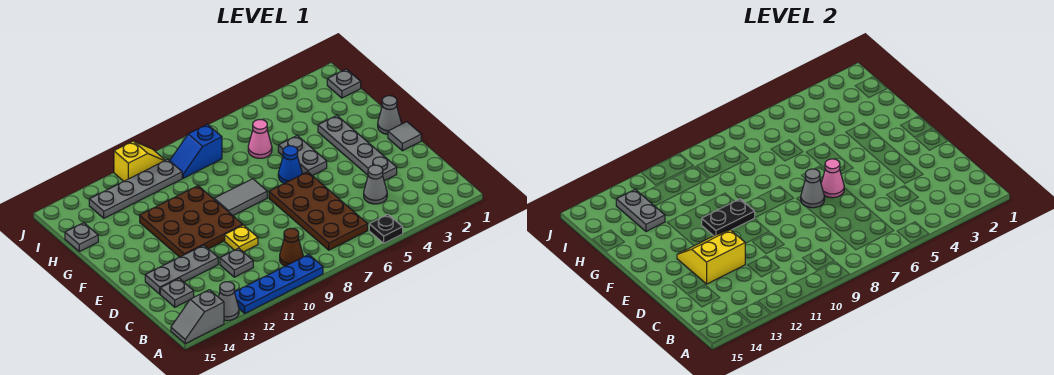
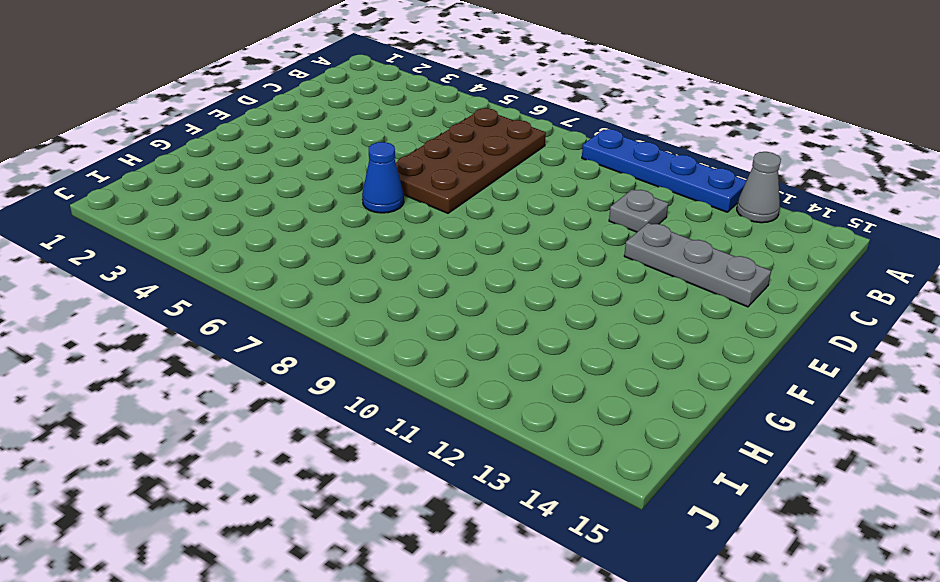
none -> black plate A5 level 1
none -> grey slope A14:A15 level 1 top 14
none -> brown cone B9 level 1

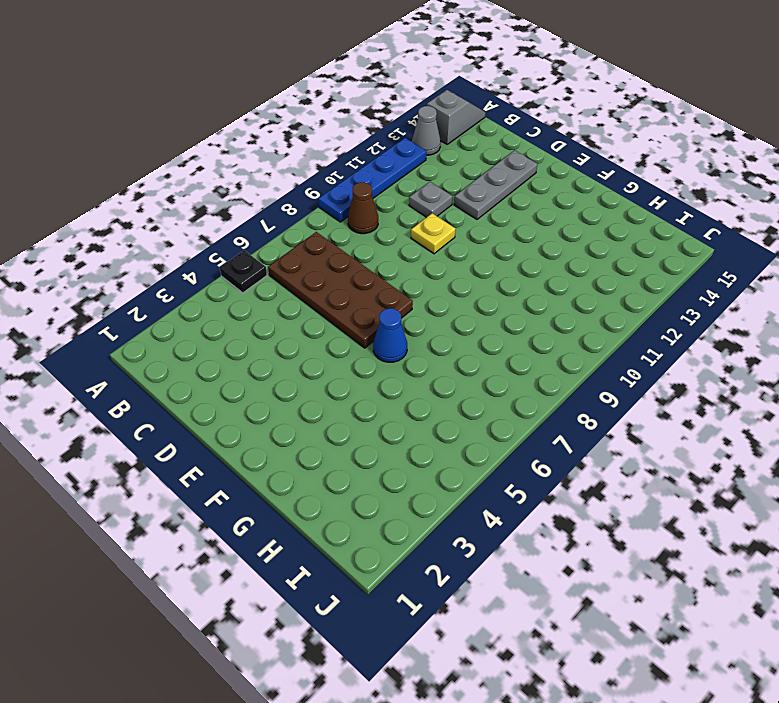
none -> grey cone C4 level 1
none -> grey plate C14 level 1
none -> grey plate D3:G3 level 1

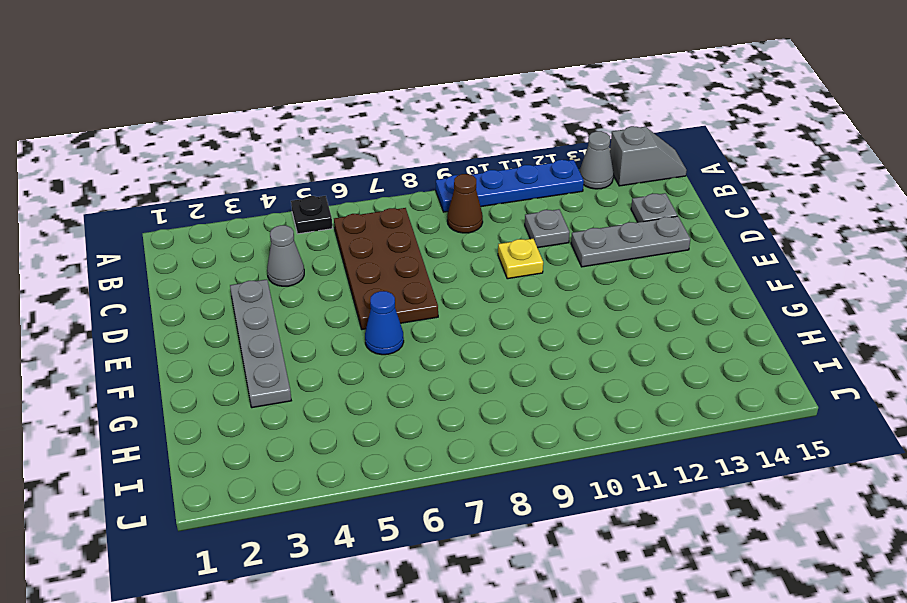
none -> grey tile E1 level 1
none -> brown plate E10:G12 level 1
none -> grey cone F1 level 1

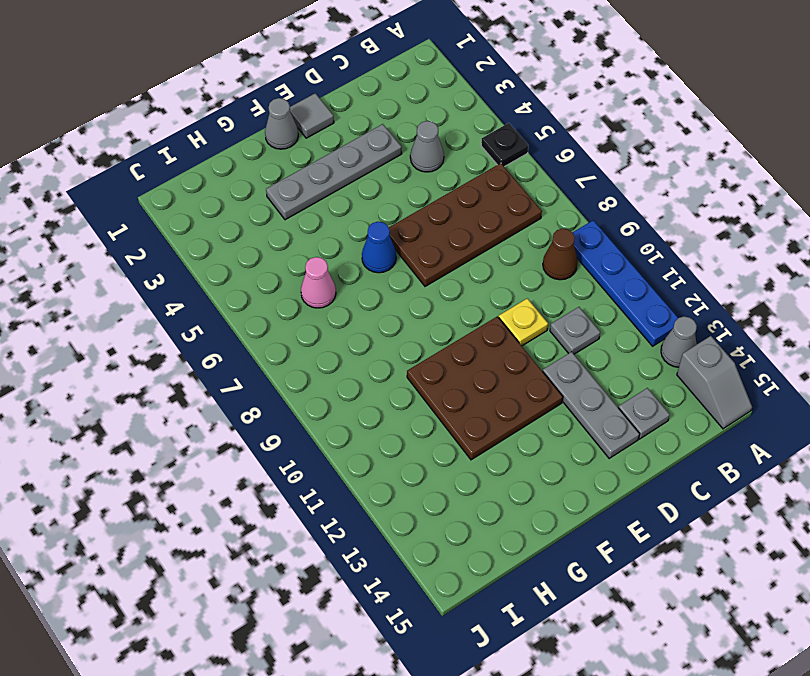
none -> grey plate F5:G5 level 1
none -> grey tile F8:F9 level 1
none -> grey plate H15 level 1

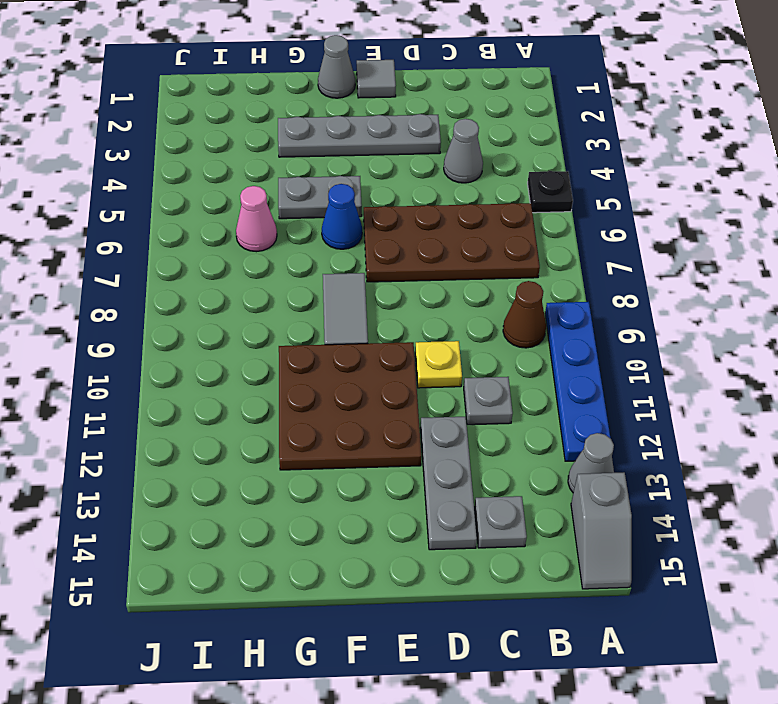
none -> grey plate H15 level 1
none -> grey plate I1 level 1
none -> blue slope I8:I9 level 1 top 8

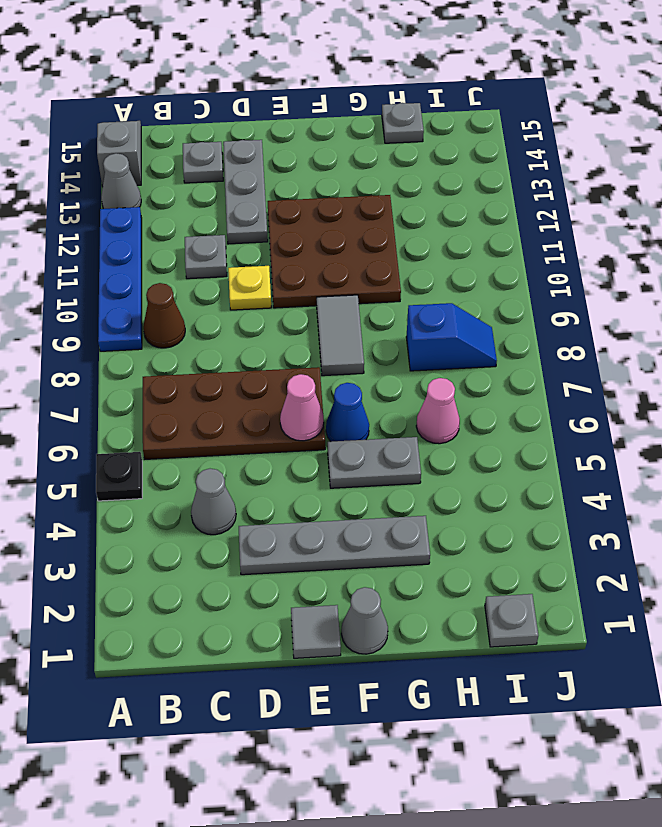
blue slope H8:I8 level 1 top H -> blue slope I8:I9 level 1 top 8
none -> grey plate I10:I13 level 1
none -> yellow slope J10:J11 level 1 top 11
none -> yellow slope D12:E13 level 2 top D

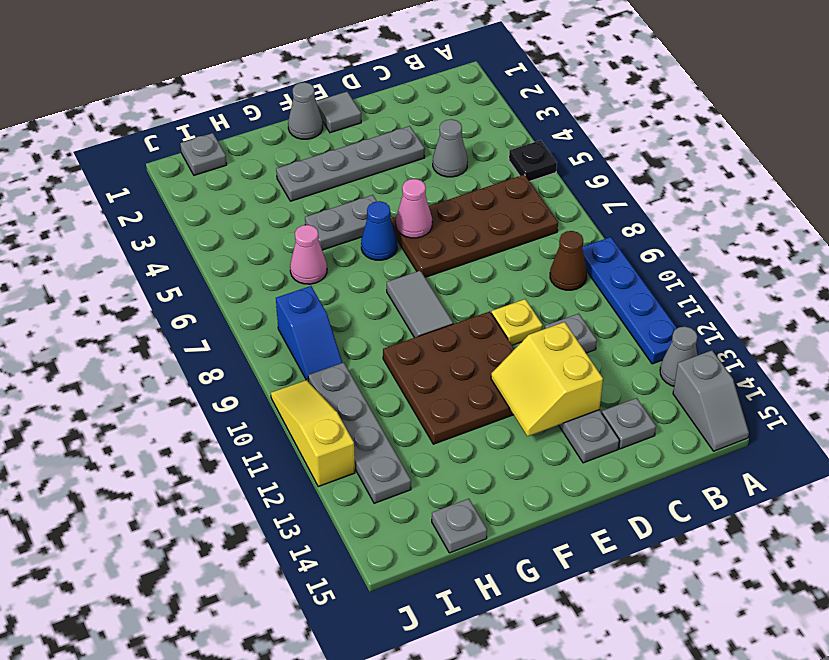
yellow slope J10:J12 level 1 top 12 -> yellow slope J10:J11 level 1 top 11
none -> grey cone E7 level 2
none -> black plate F10:F11 level 2
none -> grey plate H13:I13 level 2

